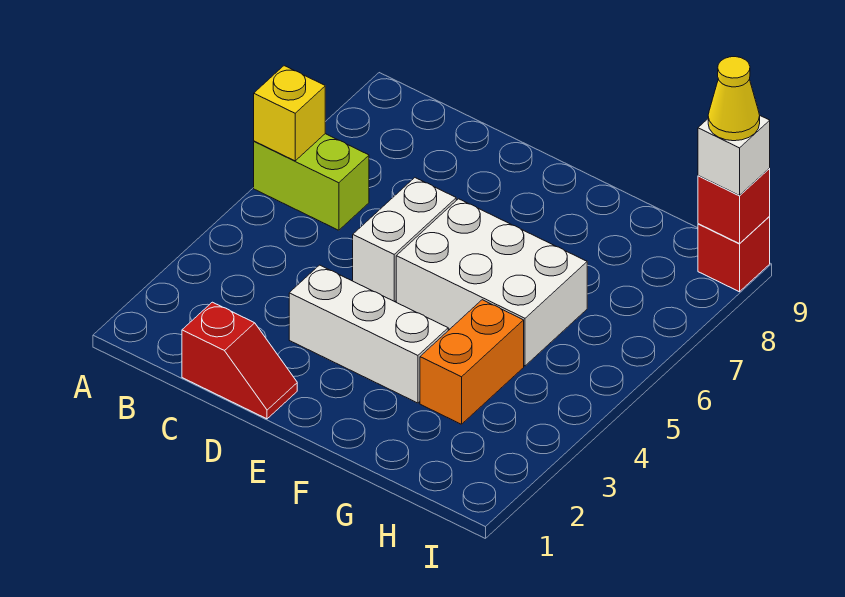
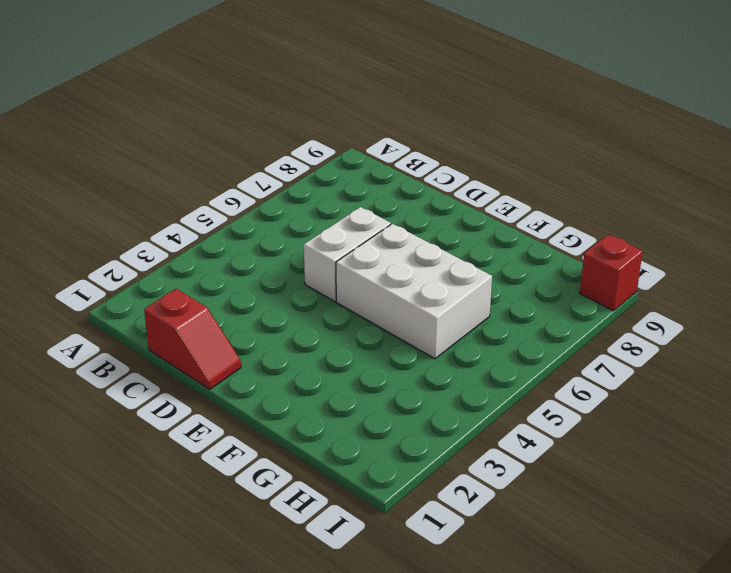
none -> lime brick A6:B6 level 1
none -> white brick D3:F3 level 1

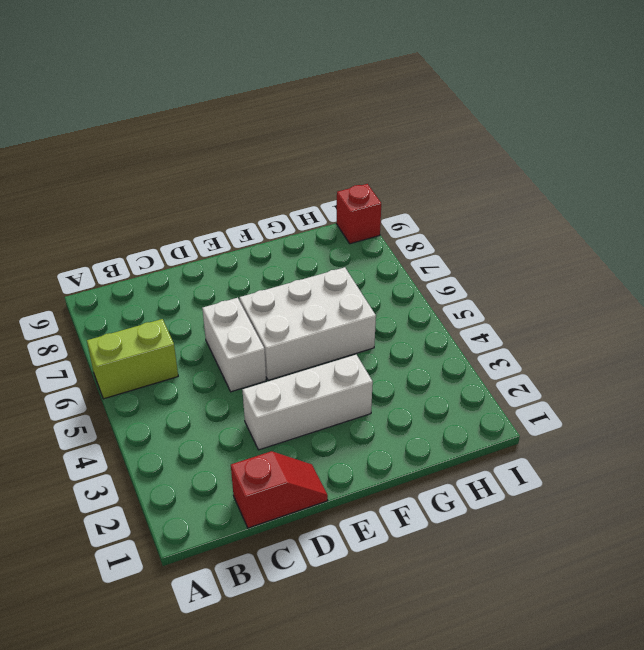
none -> orange brick G3:G4 level 1
none -> yellow brick A6 level 2

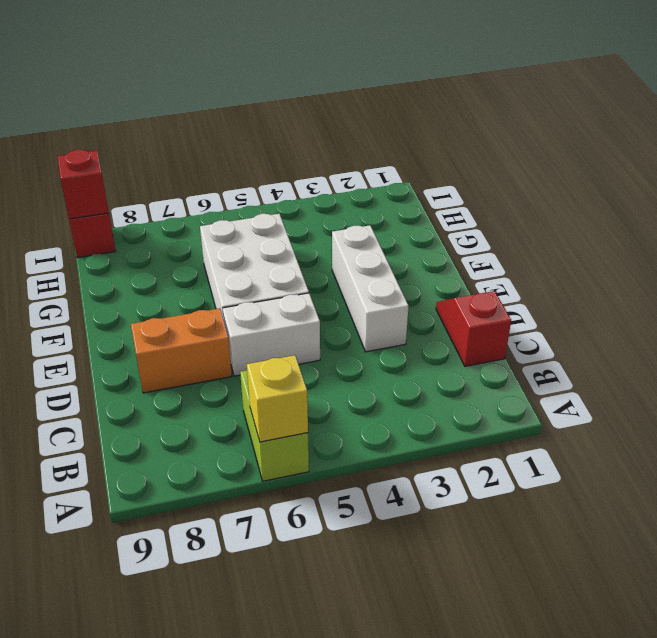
orange brick D7:D8 level 1 -> orange brick G3:G4 level 1
none -> white brick I9 level 3
none -> yellow cone I9 level 4

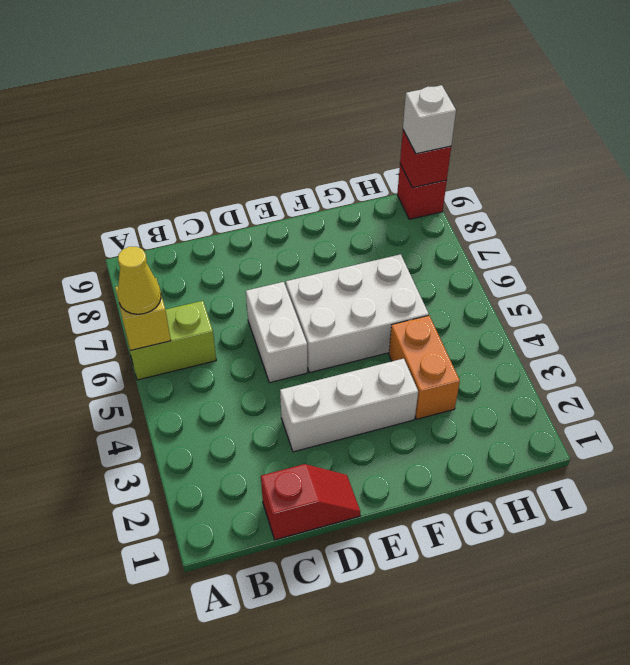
yellow cone A6 level 3 -> yellow cone I9 level 4

